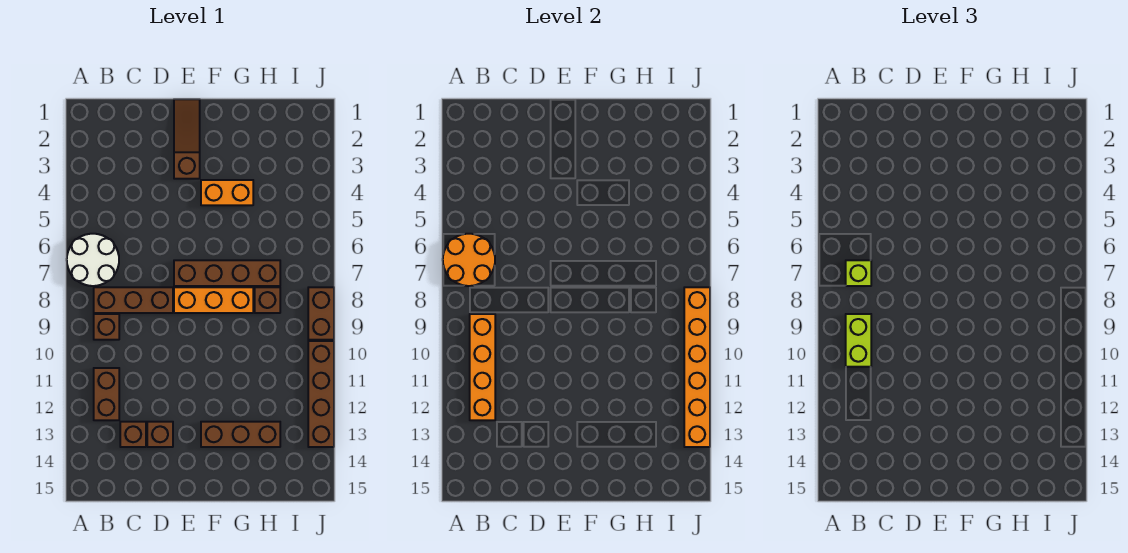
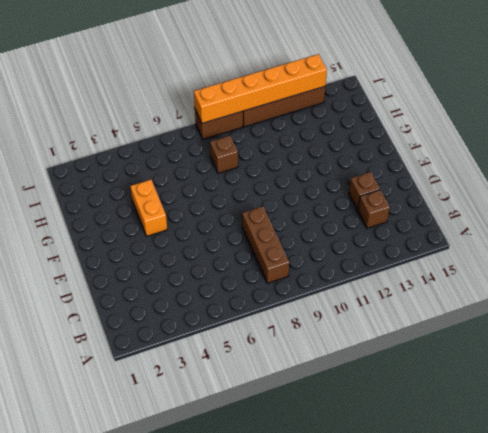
none -> white round brick A6:B7 level 1
none -> brown brick B9 level 1
none -> brown brick B11:B12 level 1

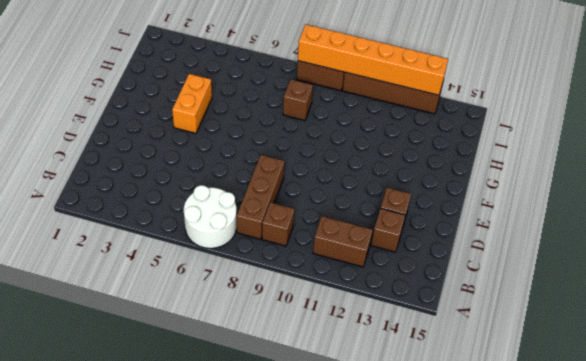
none -> brown slope E1:E3 level 1 top 3
none -> brown brick E7:H7 level 1
none -> orange brick E8:G8 level 1

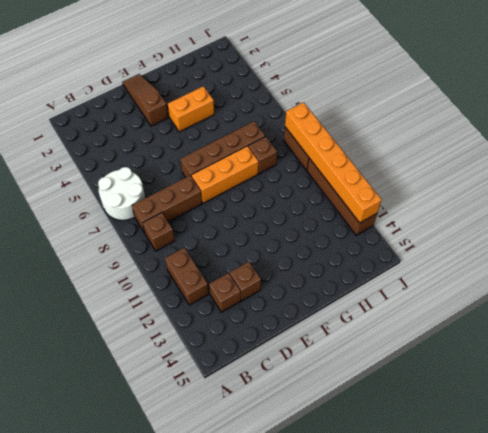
none -> brown brick F13:H13 level 1
none -> orange round brick A6:B7 level 2
none -> orange brick B9:B12 level 2

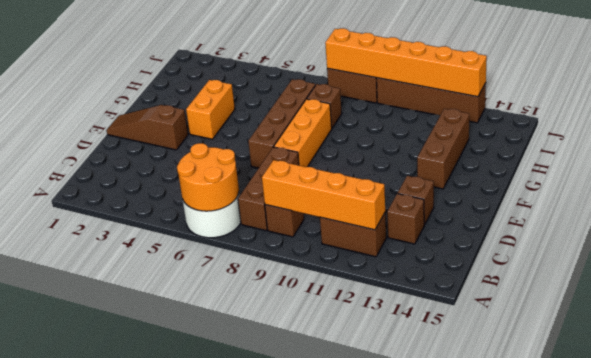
none -> lime brick B7 level 3
none -> lime brick B9:B10 level 3

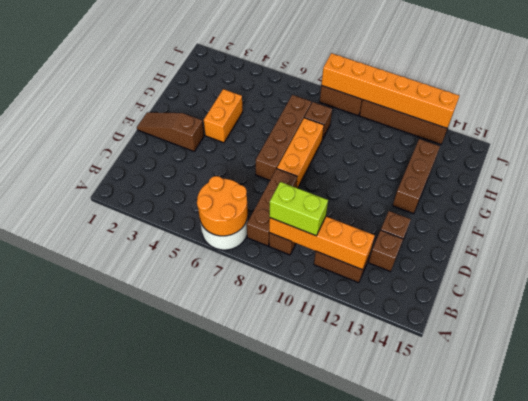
none -> lime brick B7 level 3

